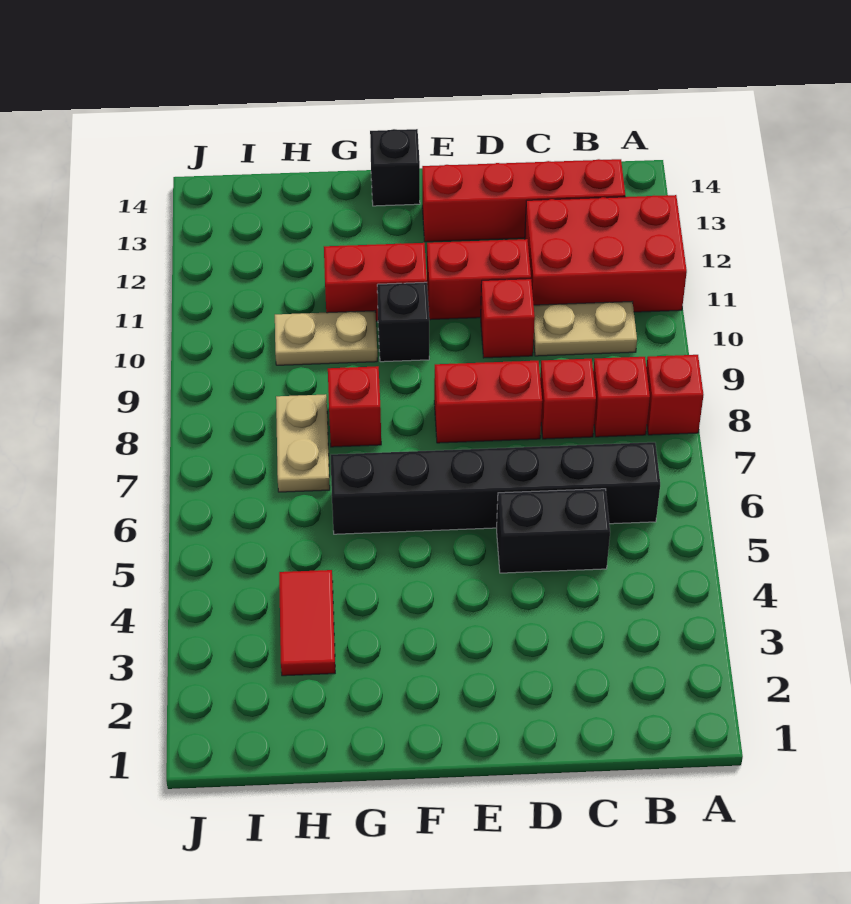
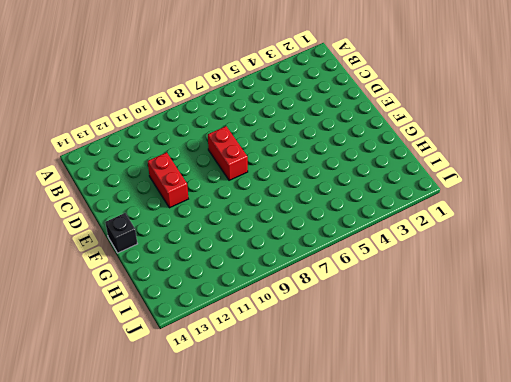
none -> red brick A8 level 1
none -> red brick A11:C12 level 1
none -> black brick B6:G6 level 1

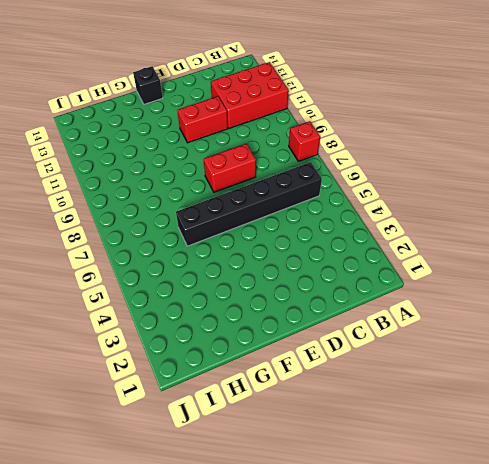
none -> red brick B8 level 1
none -> tan plate B10:C10 level 1
none -> red brick B13:E13 level 1

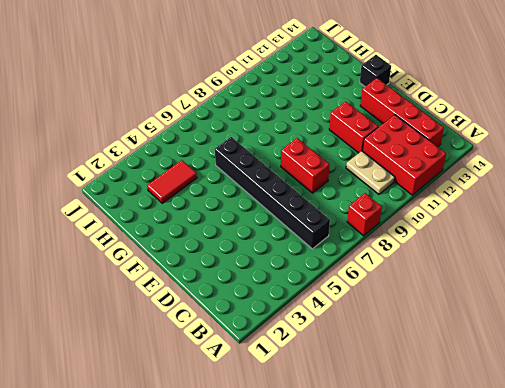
none -> red brick B8 level 1
none -> black brick C5:D5 level 1
none -> red brick C8 level 1

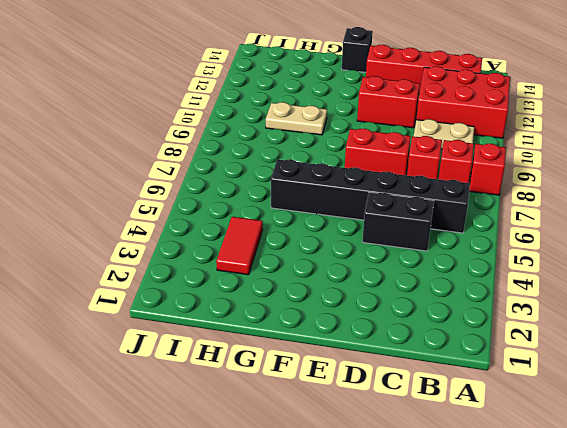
none -> red brick D10 level 1
none -> black brick F10 level 1
none -> red brick F11:G11 level 1

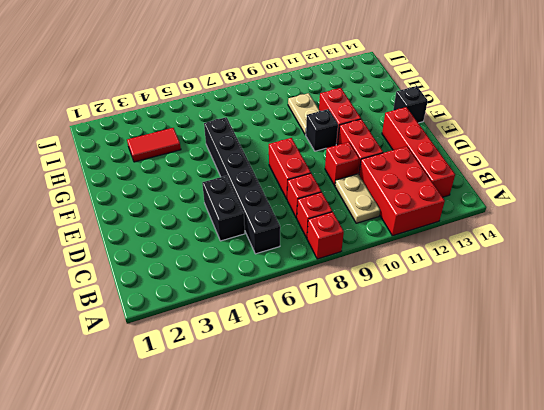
none -> red brick G8 level 1
none -> tan plate H7:H8 level 1

